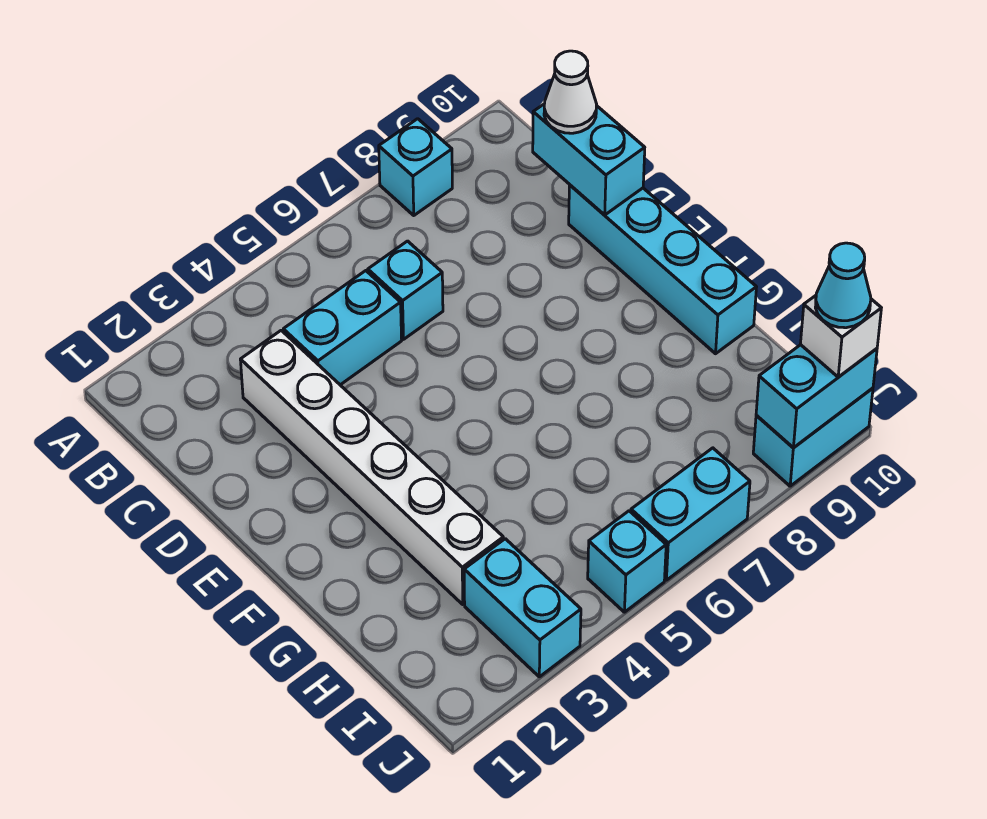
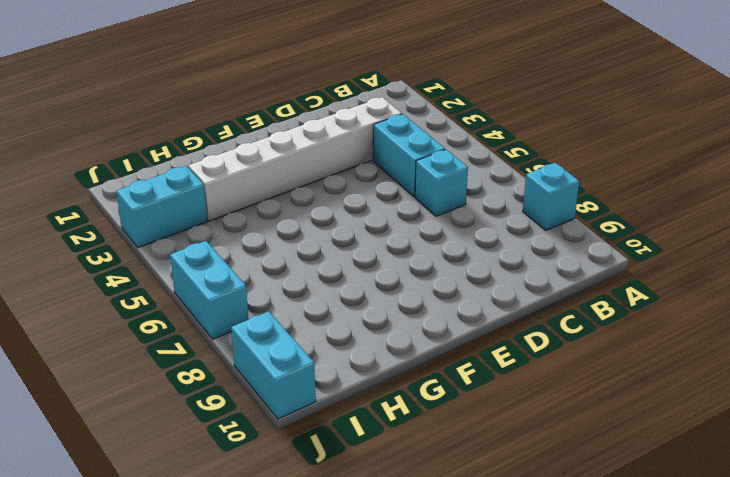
none -> cyan brick D10:G10 level 1
none -> cyan brick J5 level 1
none -> cyan brick C10:D10 level 2

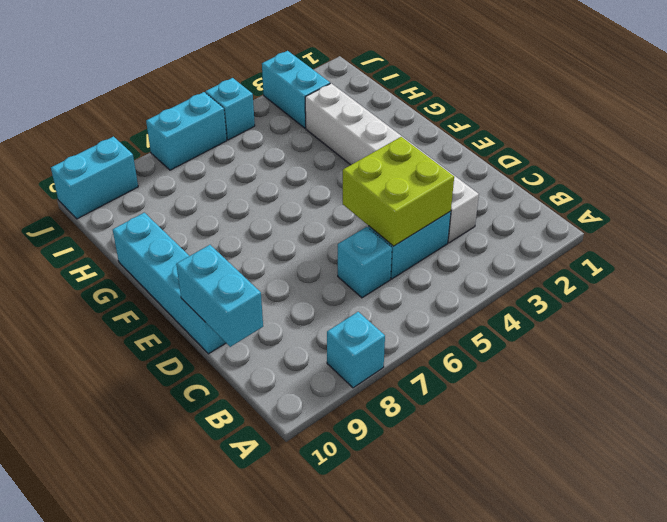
lime brick C4:D5 level 2 -> none
none -> cyan brick J9:J10 level 2
none -> white cone C10 level 3
none -> white brick J10 level 3

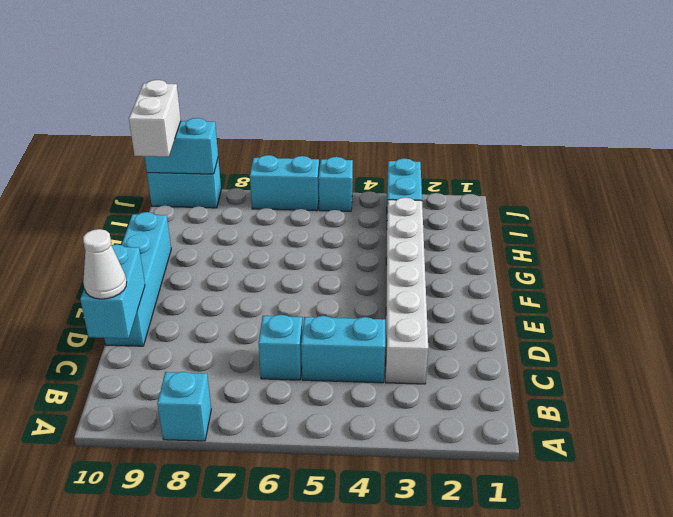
white brick I10:J10 level 3 -> white brick J10 level 3
none -> cyan cone J10 level 4

